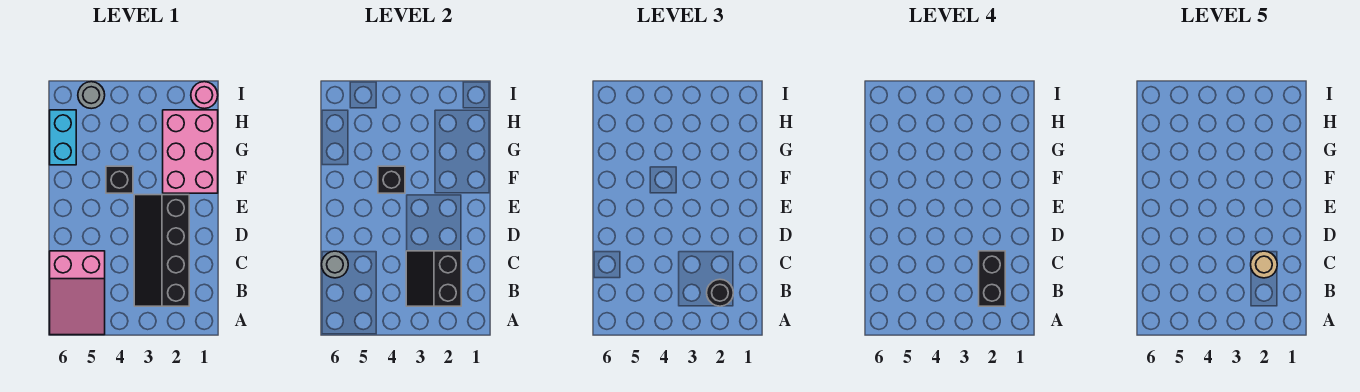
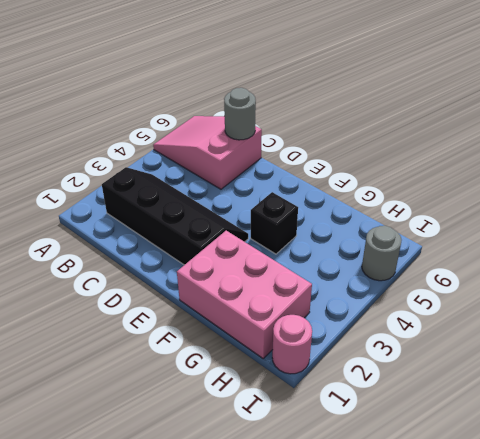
none -> cyan brick G6:H6 level 1
none -> black slope B2:C3 level 2 top 2
none -> black brick F4 level 2

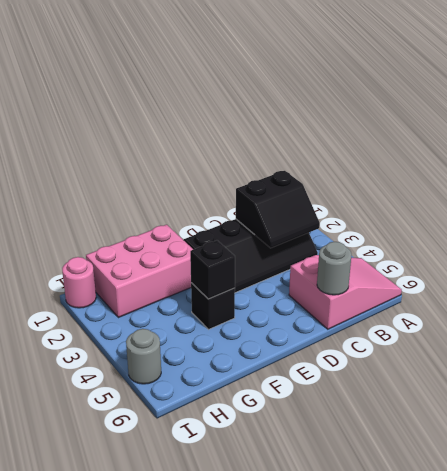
none -> cyan brick G6:H6 level 1
none -> black round brick B2 level 3
none -> black brick B2:C2 level 4

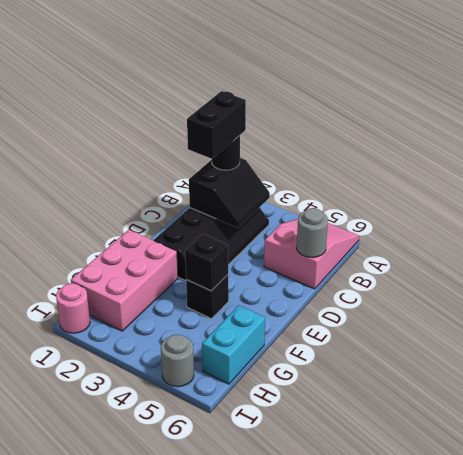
none -> tan round brick C2 level 5

